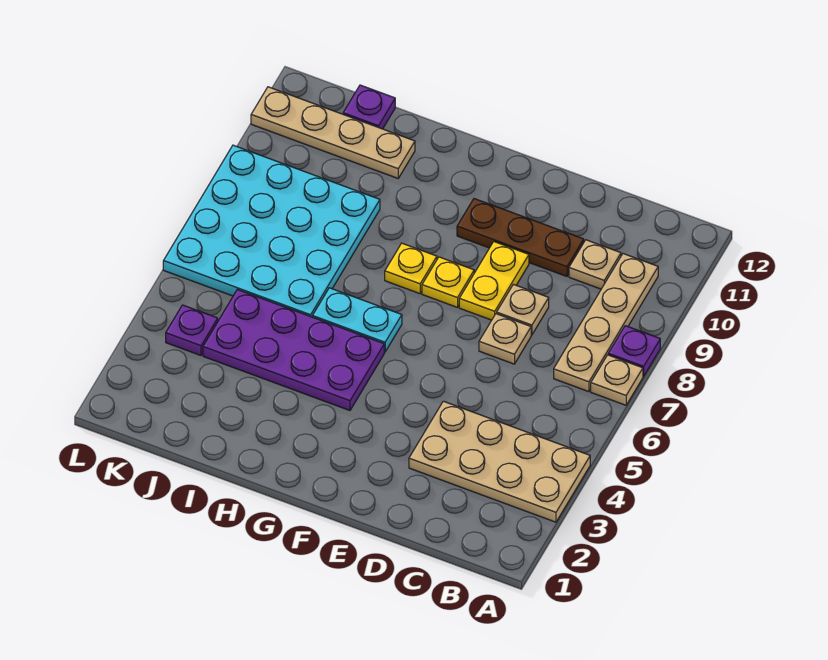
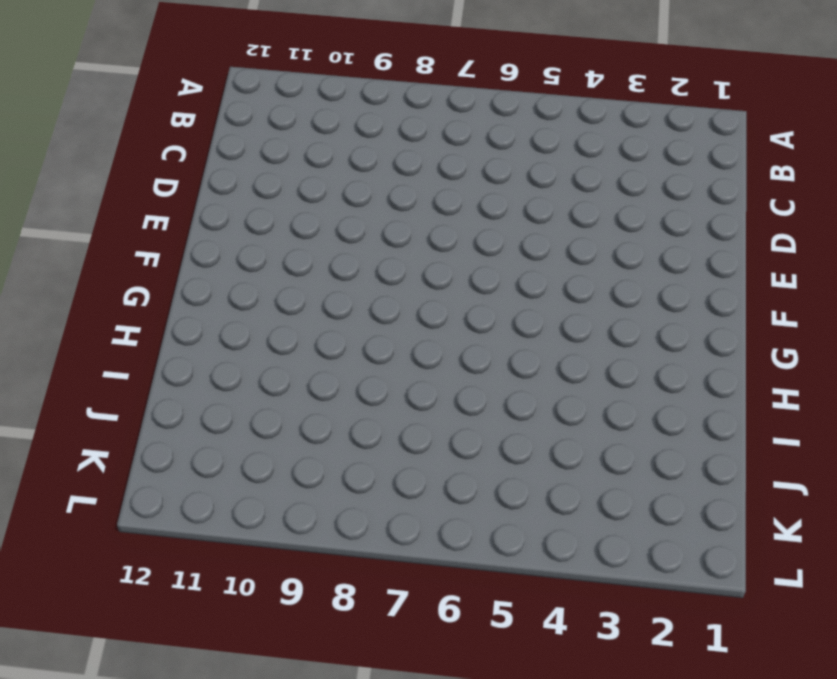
none -> tan plate A3:D4 level 1
none -> tan plate A7 level 1
none -> purple plate A8 level 1

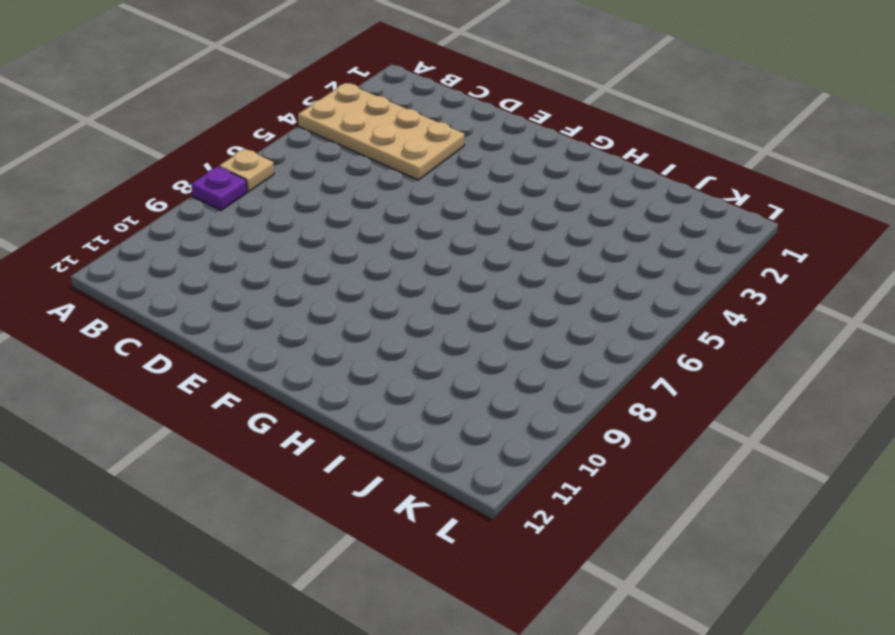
none -> tan plate B7:B10 level 1
none -> tan plate C10 level 1
none -> tan plate D7 level 1

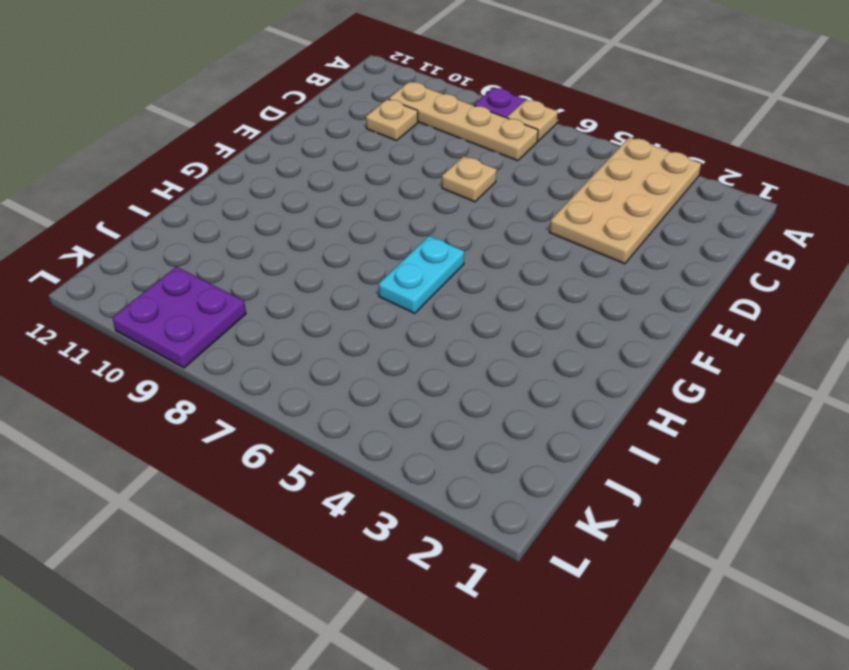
purple plate K9:L10 level 1 -> cyan plate I6:L9 level 1
none -> tan plate D8 level 1
none -> brown plate D10:F10 level 1
none -> yellow plate E8:E9 level 1

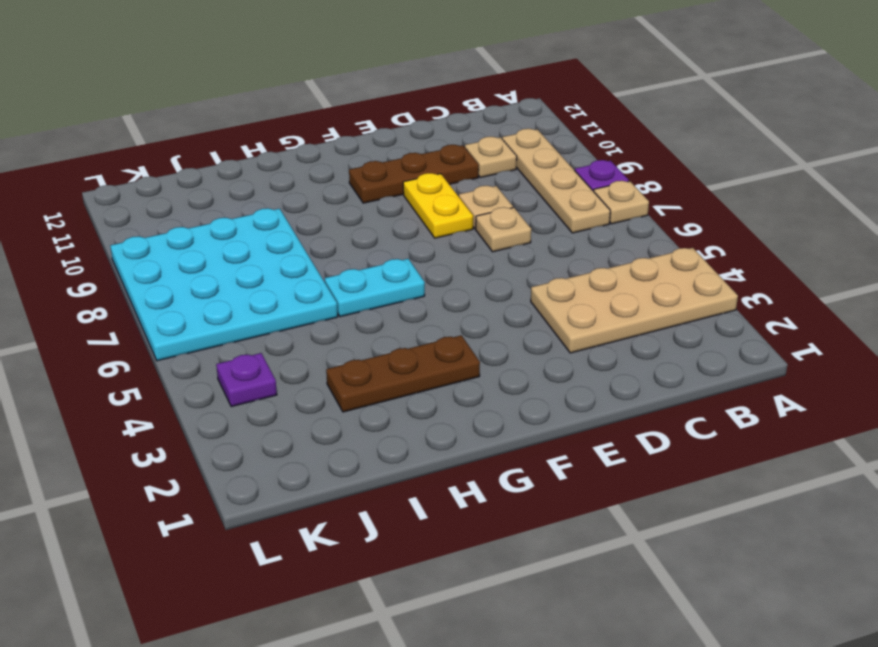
brown plate G3:I3 level 1 -> none
none -> yellow plate F8 level 1
none -> purple plate G4:J5 level 1
none -> yellow plate G8 level 1

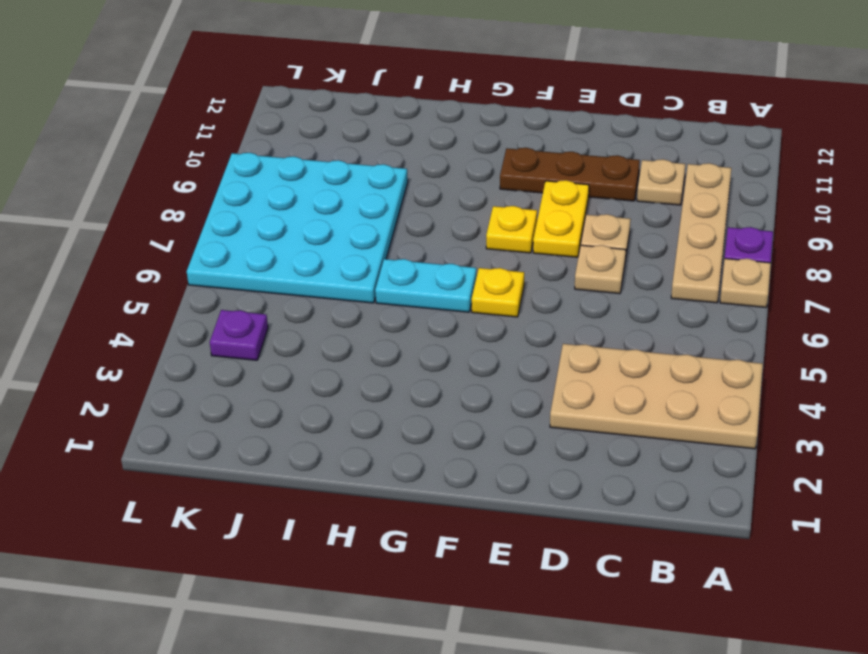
yellow plate F6 level 1 -> yellow plate G8 level 1
none -> purple plate G4:J5 level 1
none -> tan plate I11:L11 level 1
none -> purple plate J12 level 1

